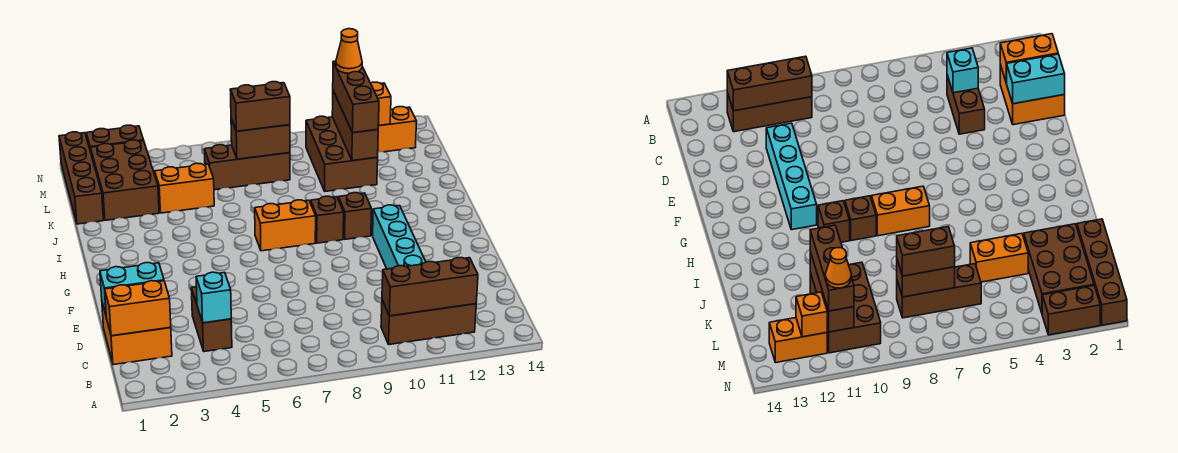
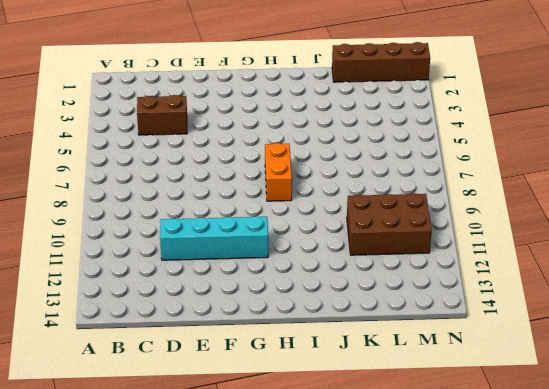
none -> brown brick B10:B12 level 1
none -> orange brick C1:D2 level 1
none -> brown brick H9 level 1

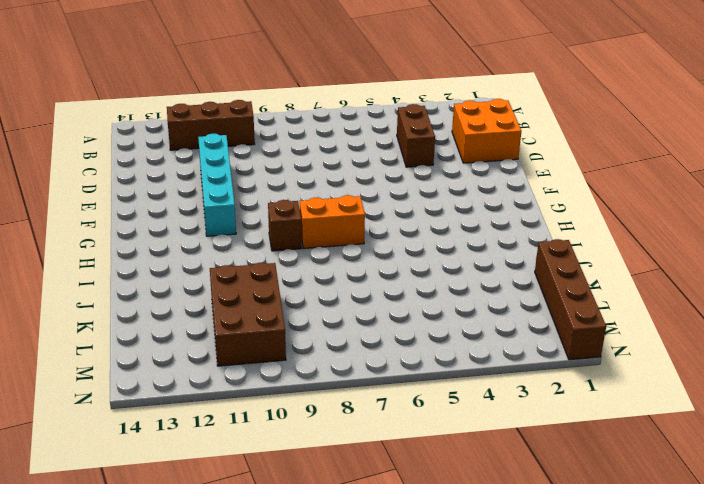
none -> brown brick H10 level 1
none -> brown brick K2:M3 level 1
none -> orange brick K4:K5 level 1

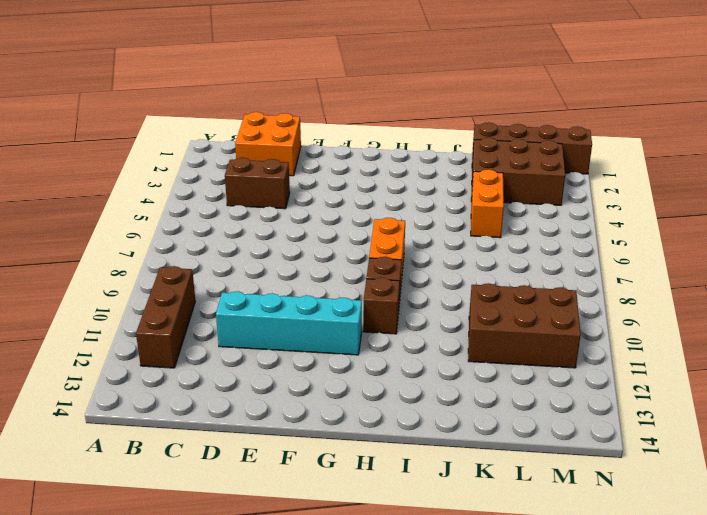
none -> brown brick L6:L8 level 1
none -> orange brick M12:M13 level 1
none -> brown brick N2:N3 level 1

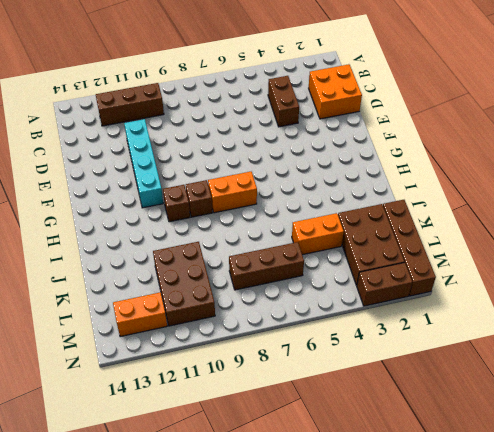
none -> brown brick B10:B12 level 2
none -> orange brick C1:C2 level 2
none -> cyan brick C4 level 2

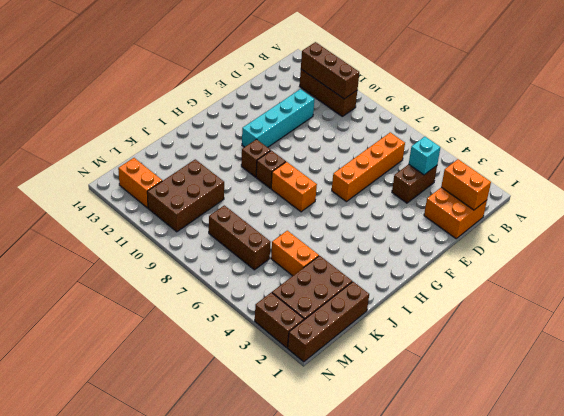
orange brick C6:F6 level 1 -> none
none -> cyan brick D1:D2 level 2
none -> brown brick K11:M11 level 2
none -> brown brick L7:L8 level 2

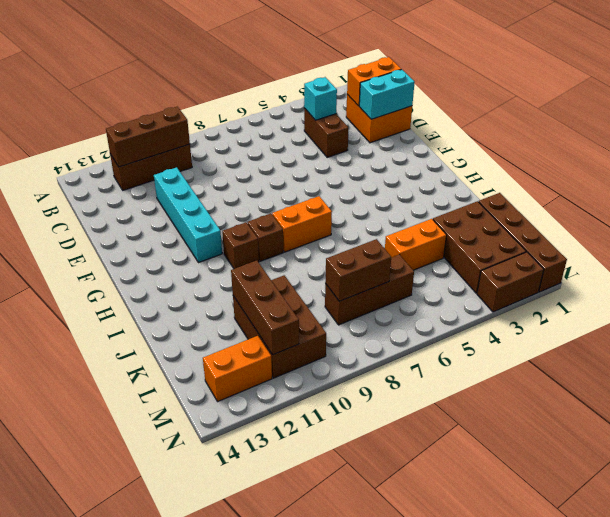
none -> orange brick M12 level 2
none -> brown brick K11:M11 level 3
none -> brown brick L7:L8 level 3

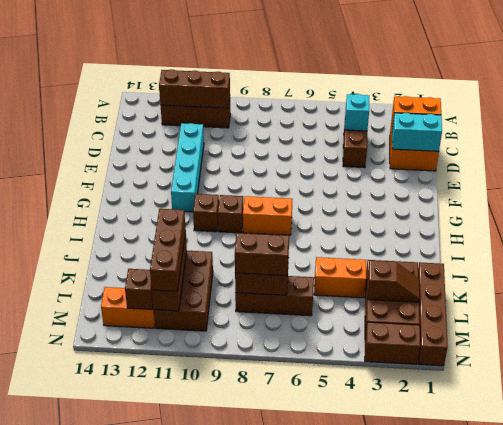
brown slope L2:L3 level 2 top 3 -> none
brown brick M12 level 2 -> orange brick M12 level 2
none -> orange cone M11 level 4

